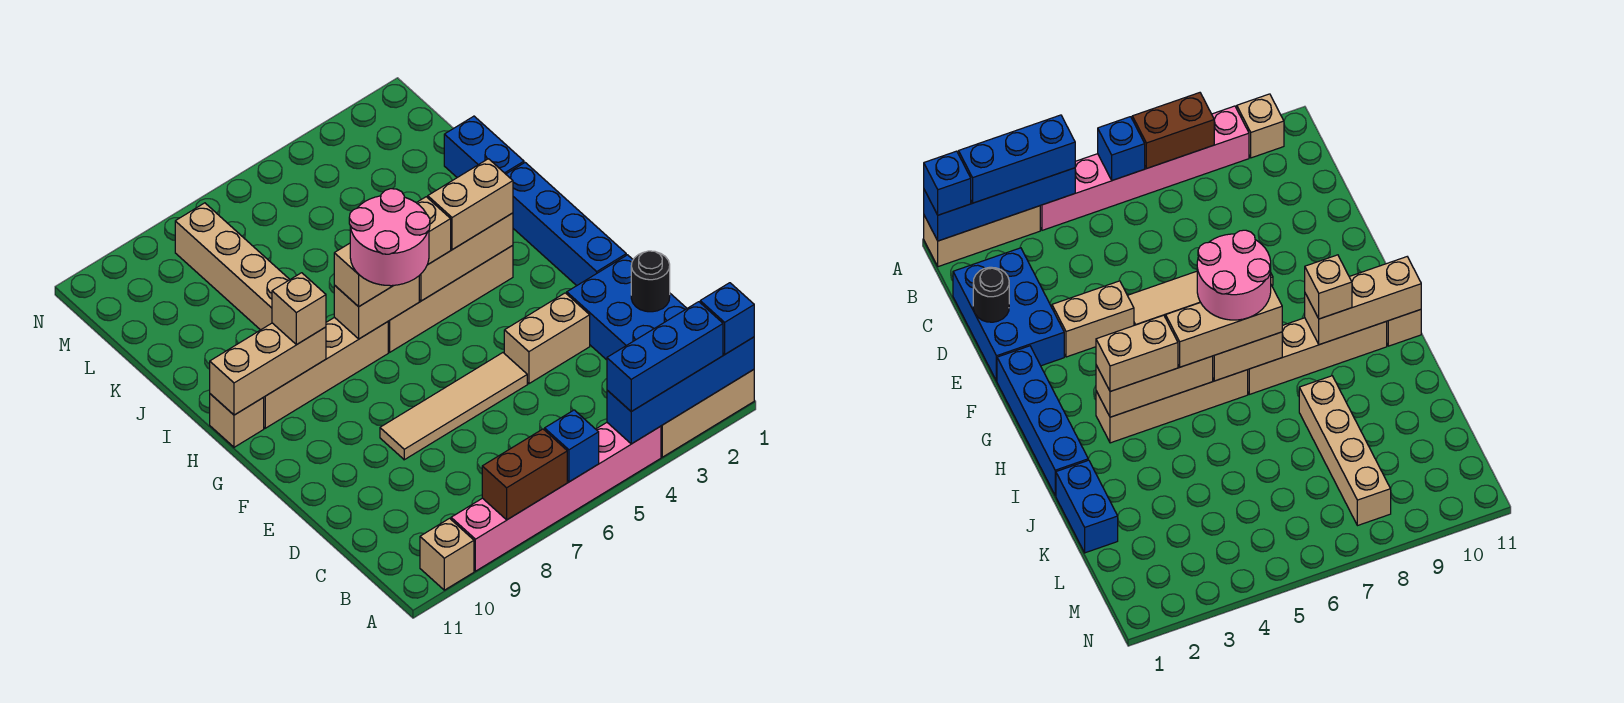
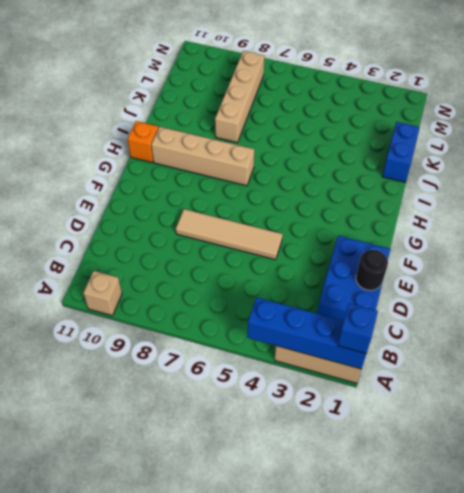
orange brick H11 level 1 -> tan brick H11 level 1
none -> pink brick A4:A9 level 1
none -> tan brick E3:E4 level 1
none -> blue brick F1:I1 level 1

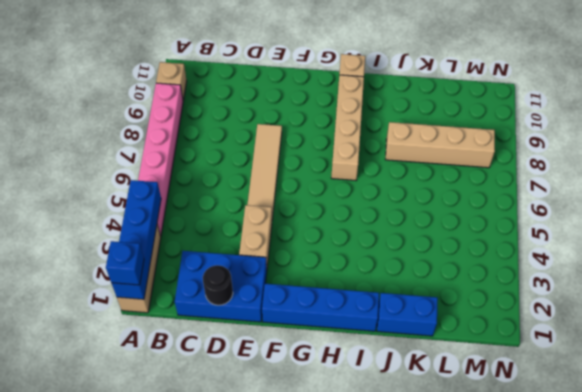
none -> tan brick H3:H6 level 1
none -> blue brick A6 level 2
none -> brown brick A7:A8 level 2

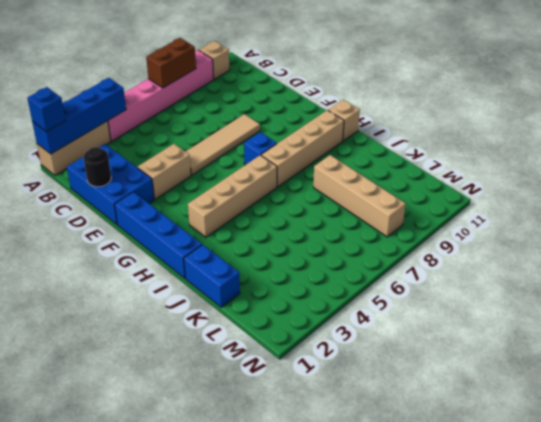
blue brick G7 level 1 -> blue brick A6 level 2
none -> tan brick H3:H5 level 2
none -> tan brick H6:H7 level 2
none -> tan brick H9:H11 level 2

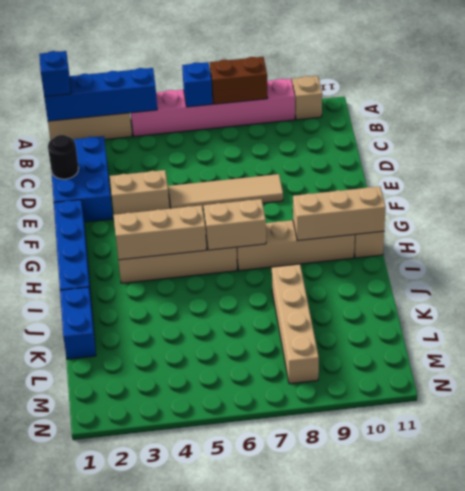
none -> blue brick A2:A4 level 3
none -> tan brick H3:H4 level 3
none -> tan brick H5:H7 level 3

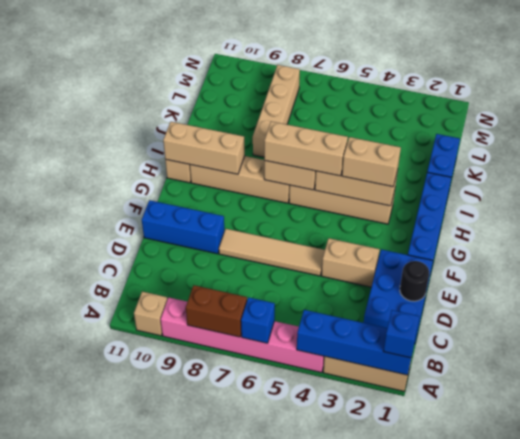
blue brick E9:E11 level 1 -> blue brick A2:A4 level 3
none -> tan brick H9 level 3
none -> pink round brick G6:H7 level 4

